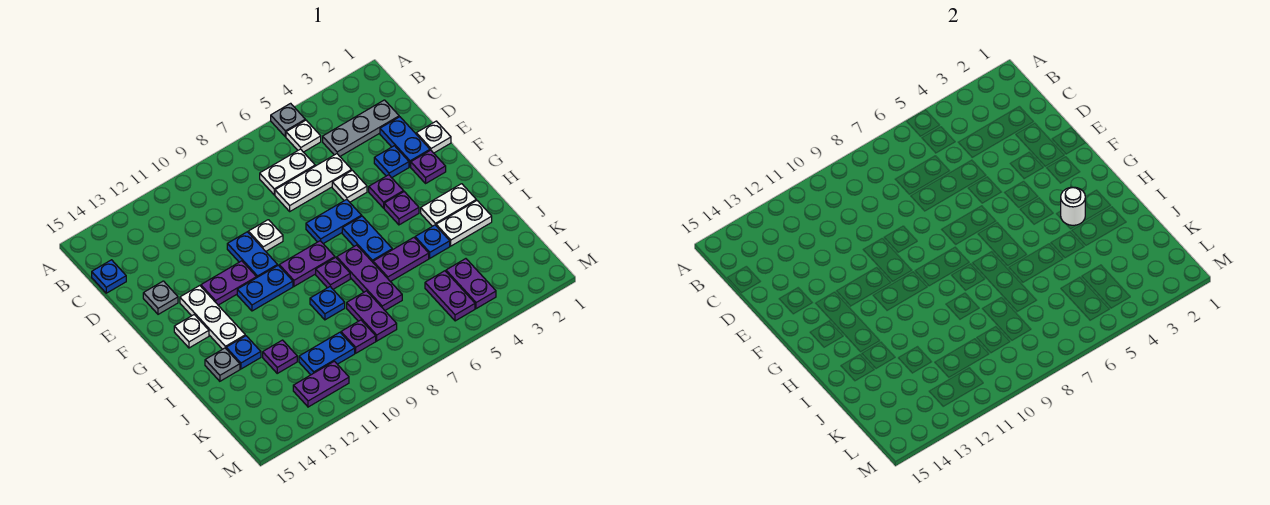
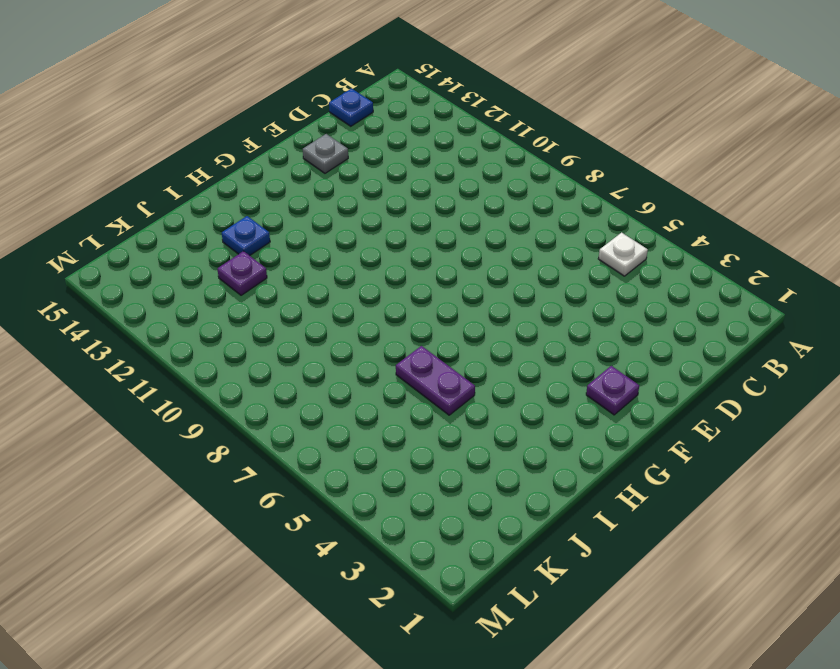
none -> grey plate A5 level 1
none -> grey plate C2:C4 level 1
none -> white plate C6:C7 level 1
none -> blue plate D2:E2 level 1

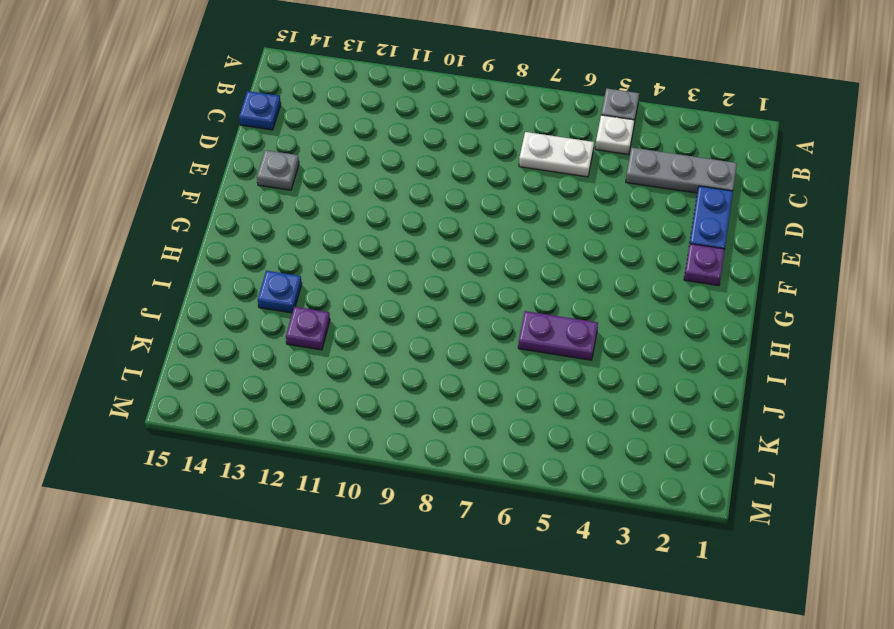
none -> white plate D5:D7 level 1
none -> white plate E1 level 1
none -> blue plate E3 level 1
none -> white plate E5 level 1

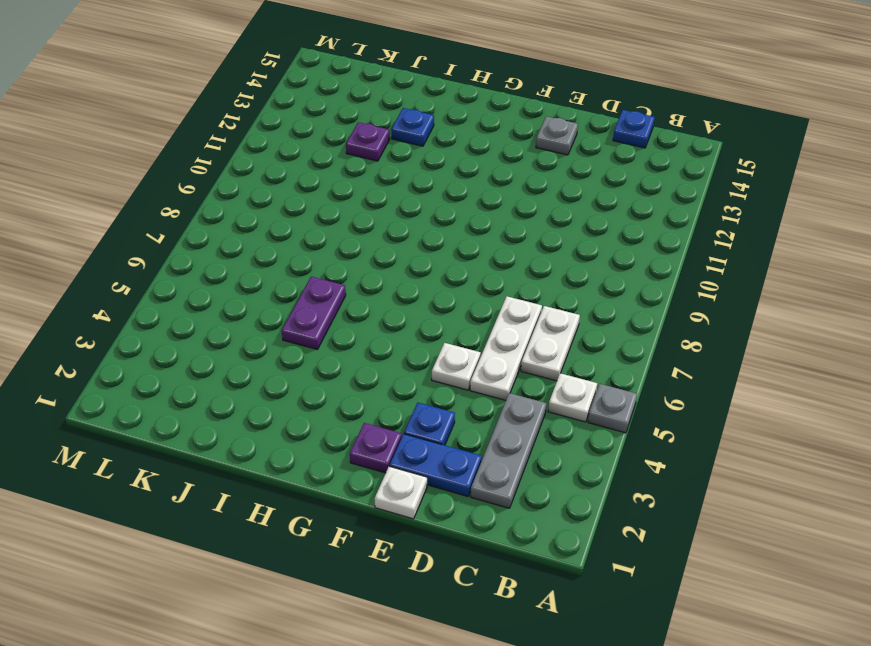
none -> white plate E9 level 1
none -> blue plate E10:F10 level 1
none -> purple plate F4 level 1
none -> blue plate F6:F7 level 1

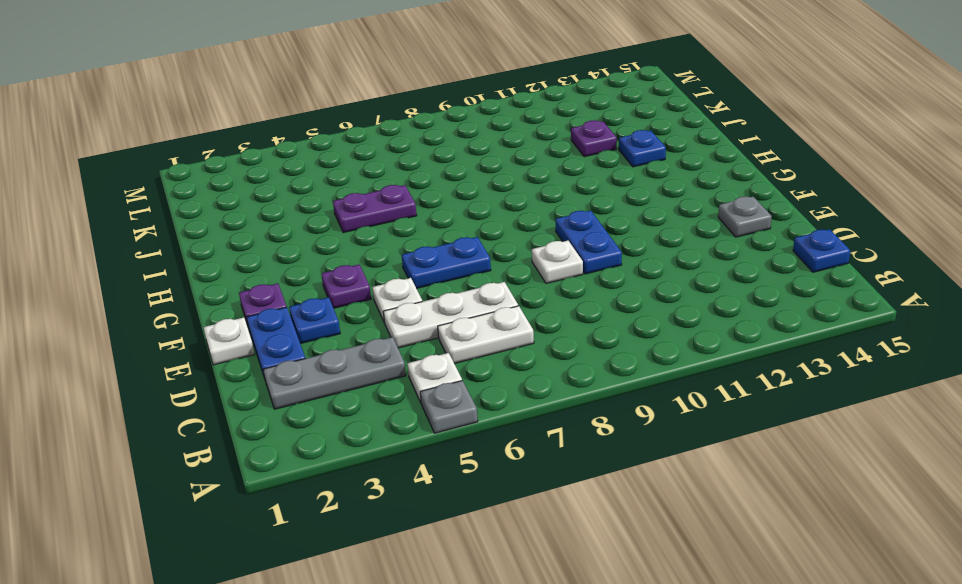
none -> purple plate F11:F12 level 1
none -> white plate F13:H13 level 1
none -> purple plate G4 level 1
none -> blue plate G6:H6 level 1

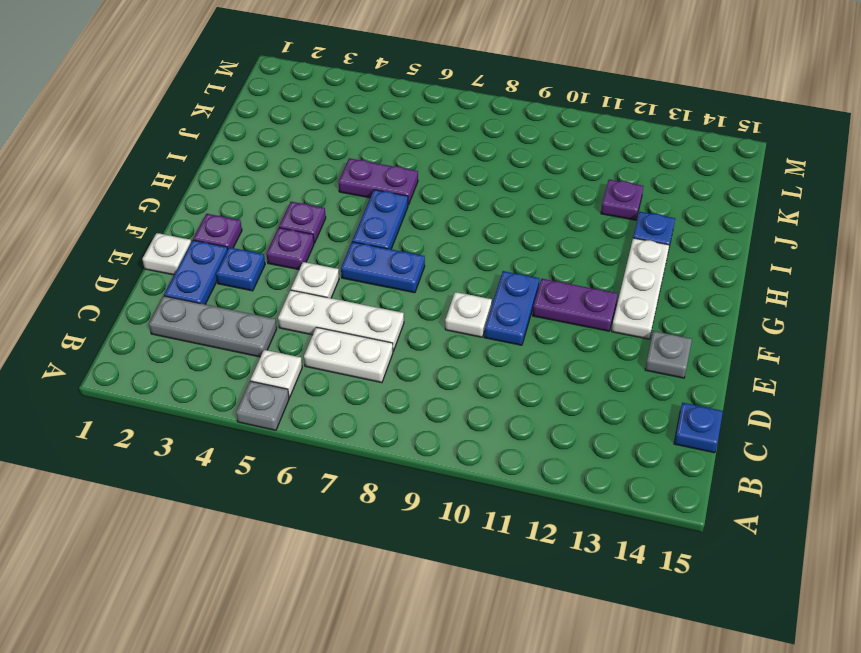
none -> purple plate G8:G9 level 1
none -> blue plate G10:G11 level 1
none -> white plate G14 level 1
none -> white plate H2:H3 level 1

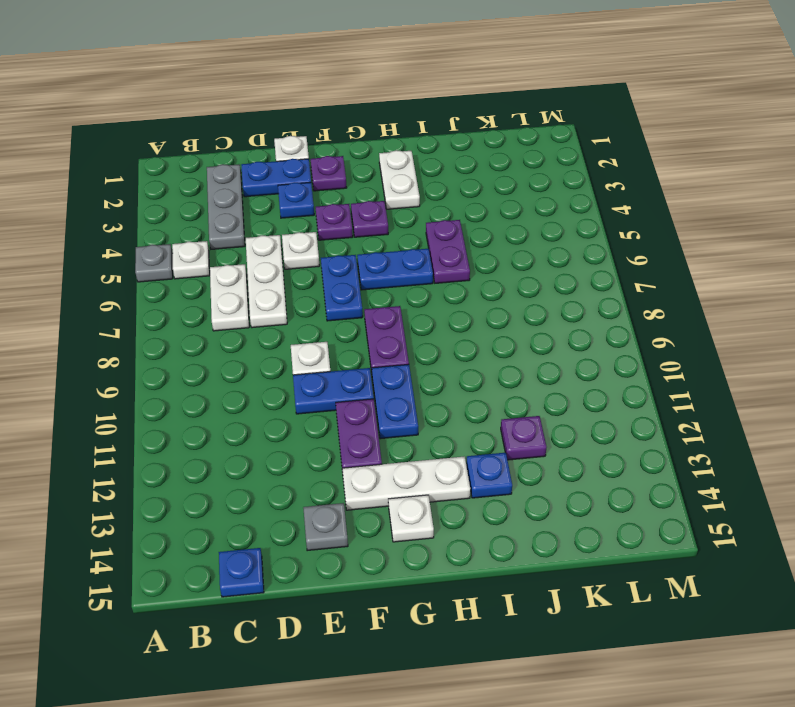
none -> purple plate H7:J7 level 1
none -> purple plate H8 level 1
none -> white plate I2:I3 level 1
none -> blue plate I4 level 1

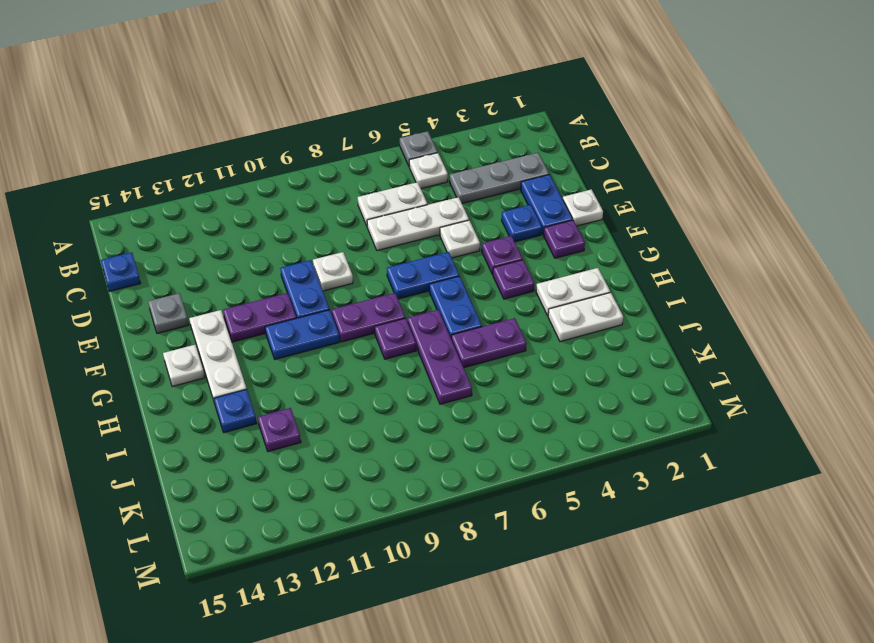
none -> blue plate I4 level 1
none -> blue plate I9 level 1
none -> grey plate I14 level 1
none -> purple plate J8:K8 level 1

